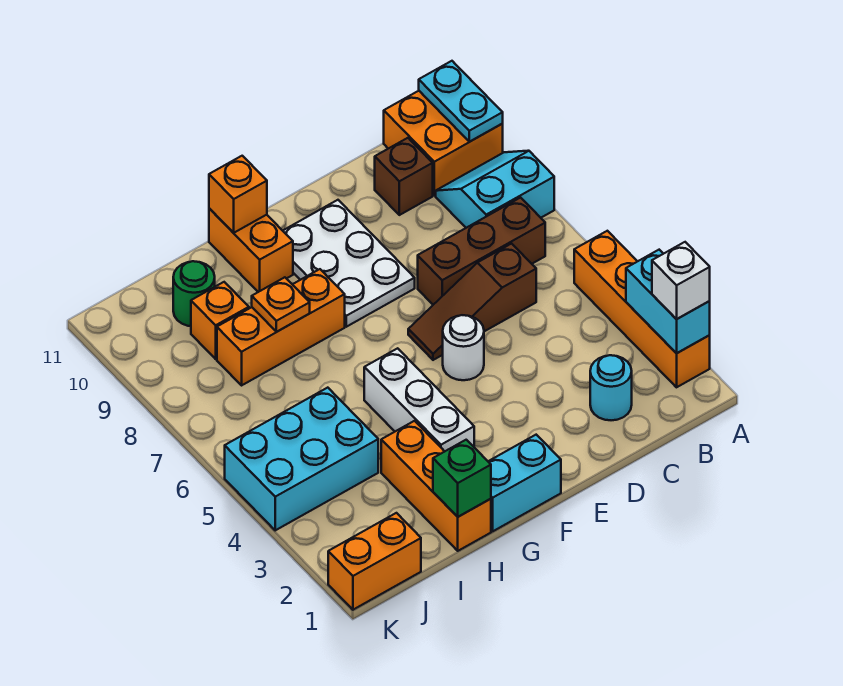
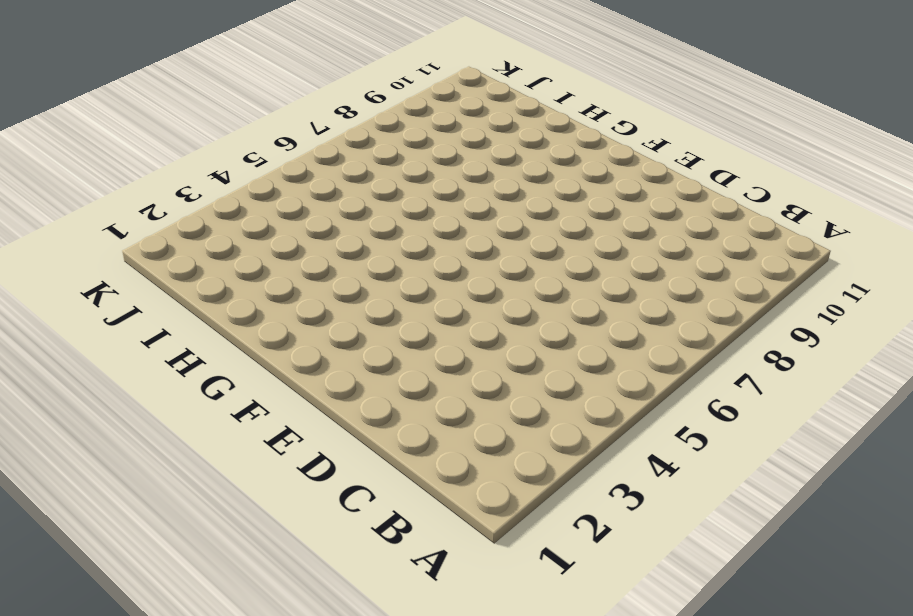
none -> orange brick A2:A5 level 1
none -> cyan slope A8:B9 level 1 top 8
none -> orange brick A10:B11 level 1

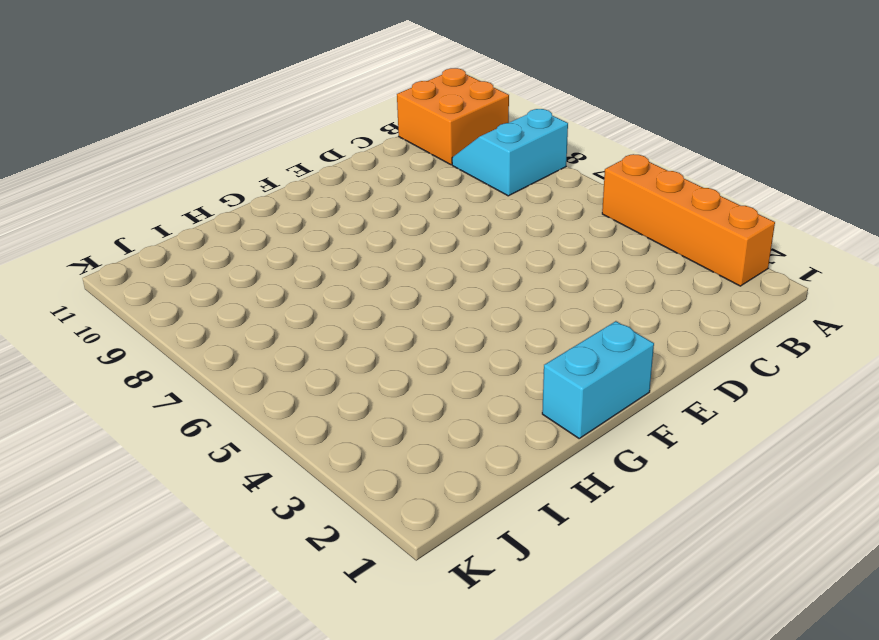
none -> brown brick B7:D7 level 1
none -> cyan round brick C2 level 1
none -> brown slope C6:E6 level 1 top C

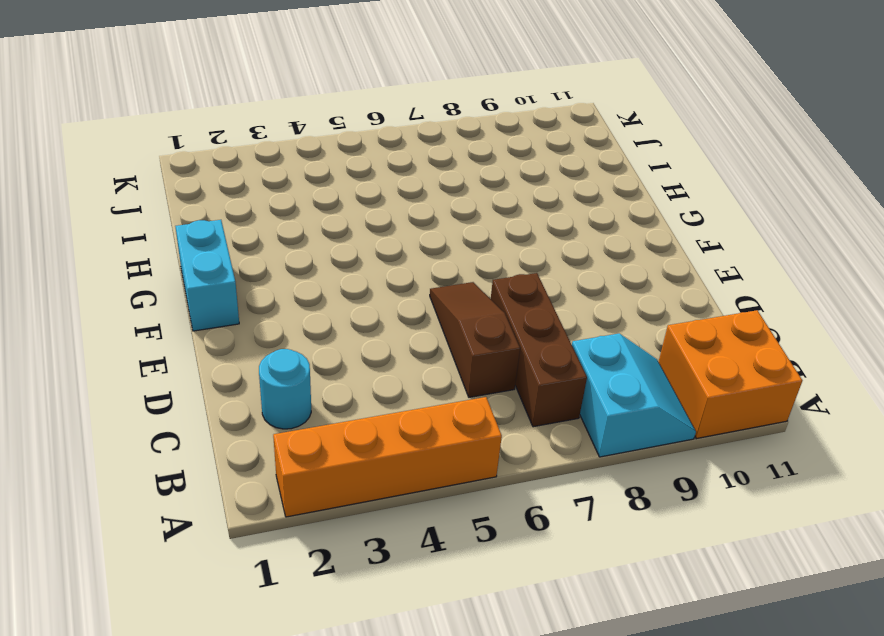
none -> brown brick C10 level 1
none -> white round brick E5 level 1
none -> white plate E8:F10 level 1

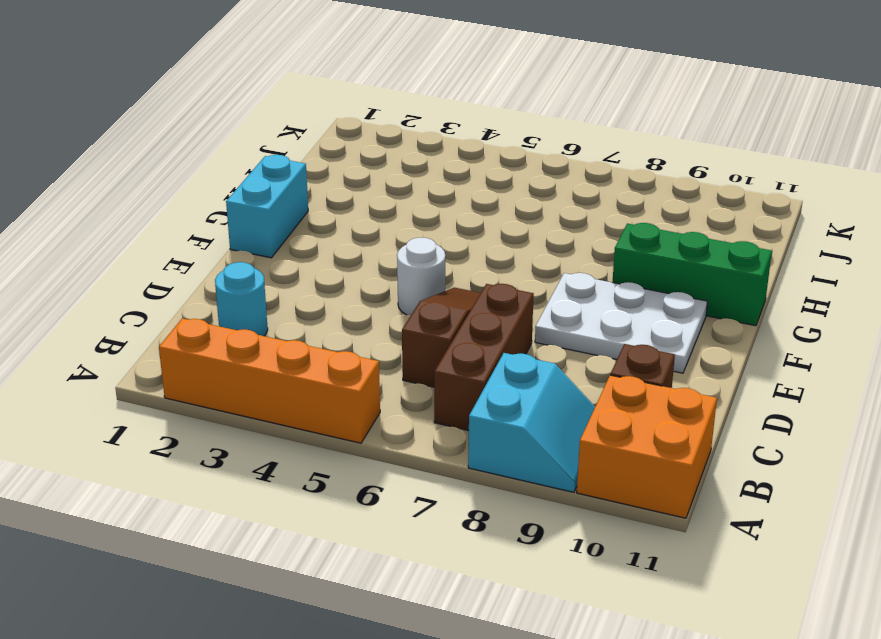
green brick G9:G11 level 1 -> orange brick G10:G11 level 1
none -> white brick G3:G5 level 1
none -> orange brick G8:I8 level 1
none -> orange brick H1:H3 level 1

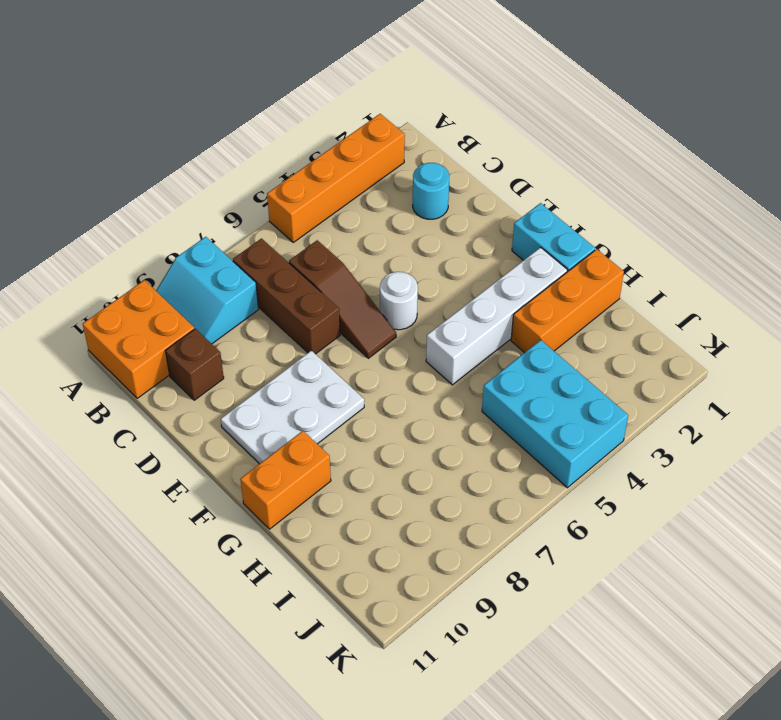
white brick G2:G5 level 1 -> white brick G3:G5 level 1
none -> orange brick G8:I8 level 1
none -> orange brick I9 level 1
none -> green round brick I10 level 1

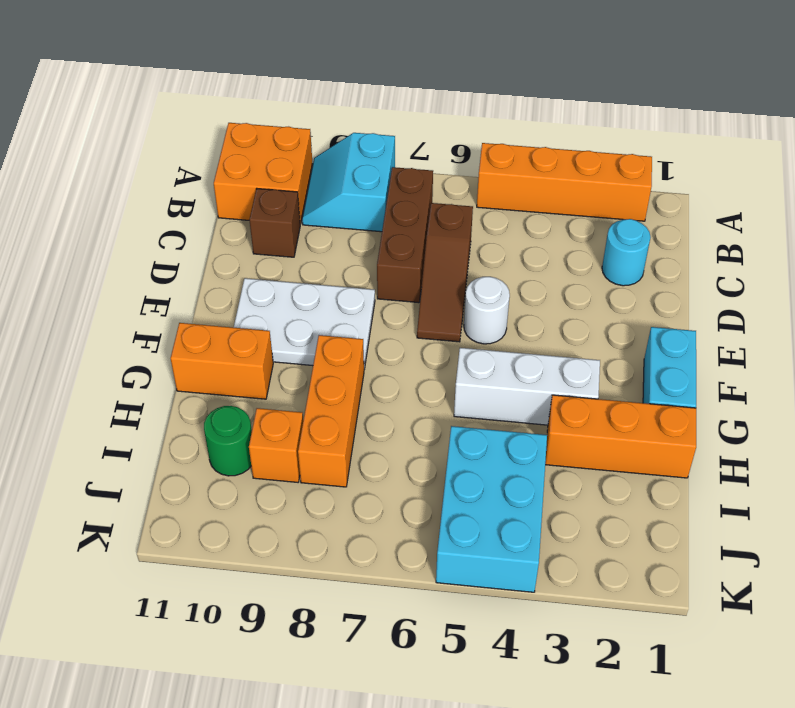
none -> orange brick J1:K1 level 1
none -> cyan brick A2:A3 level 2
none -> cyan plate A10:A11 level 2

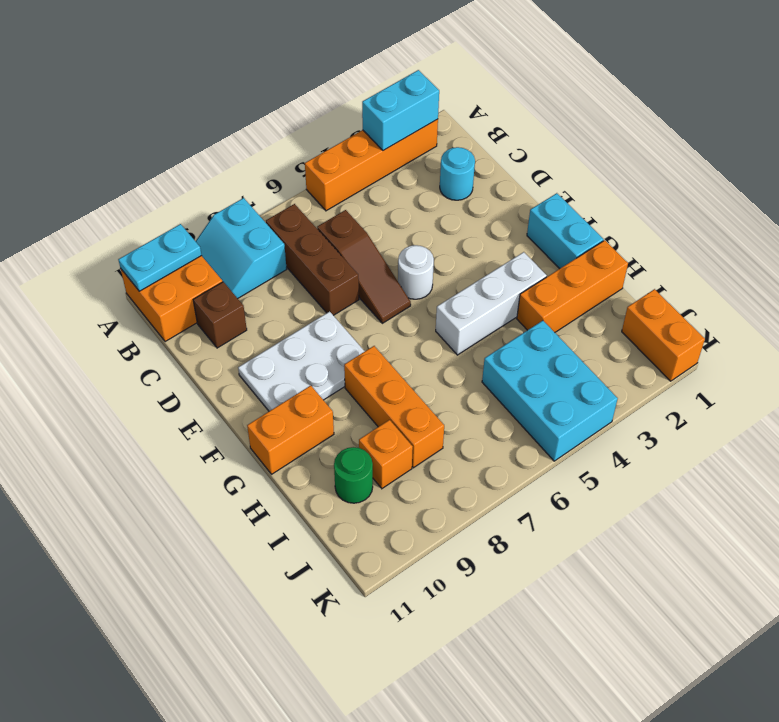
none -> orange brick G11 level 2
none -> green brick H1 level 2
none -> orange plate H8 level 2

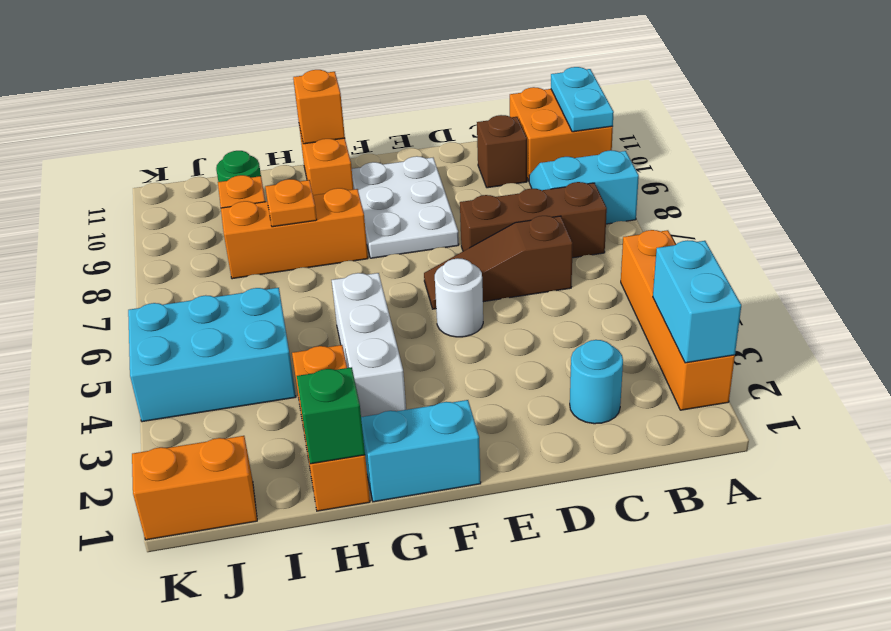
none -> white brick A2 level 3

